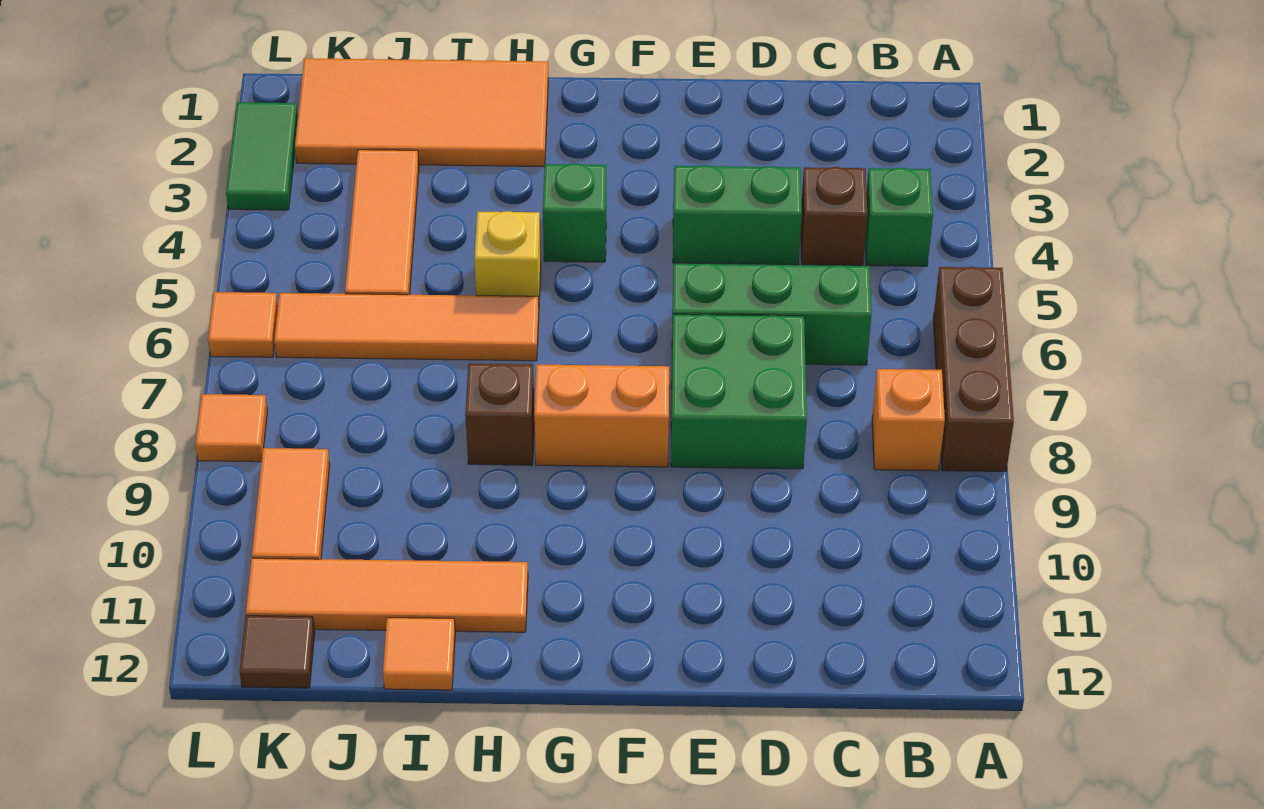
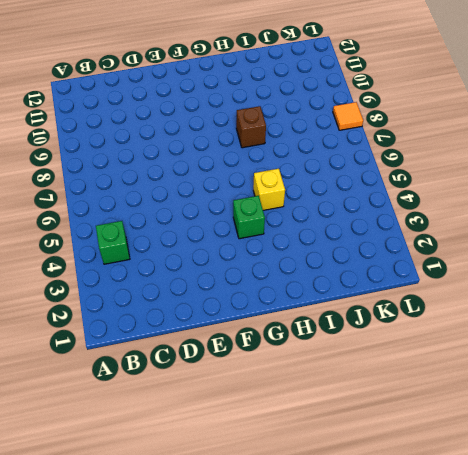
none -> brown brick A6:A8 level 1
none -> orange brick B8 level 1
none -> brown brick C4 level 1

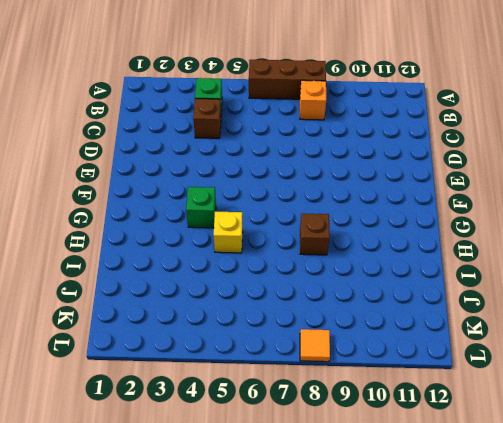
none -> green brick C6:E6 level 1
none -> green brick D4:E4 level 1
none -> green brick D7:E8 level 1

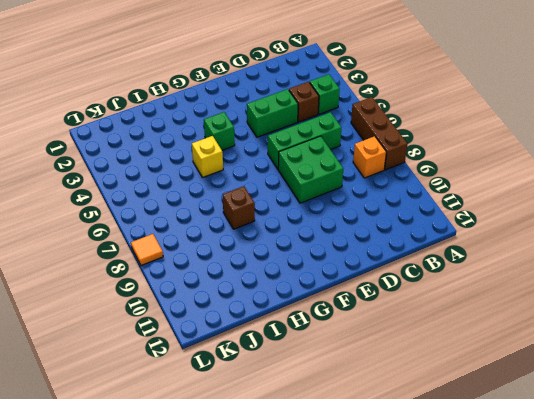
none -> orange brick F8:G8 level 1
none -> orange tile H1:K2 level 1
none -> orange tile H6:K6 level 1

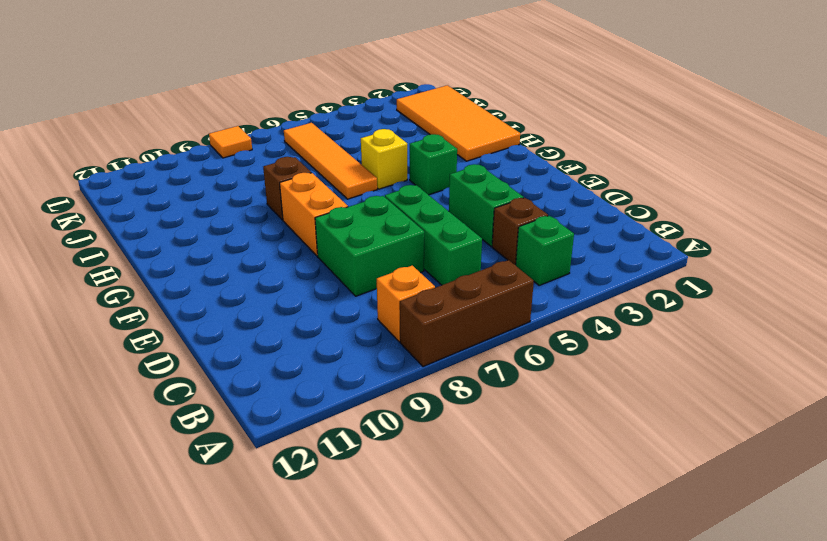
none -> orange tile H11:K11 level 1
none -> orange tile I12 level 1
none -> orange tile J3:J5 level 1

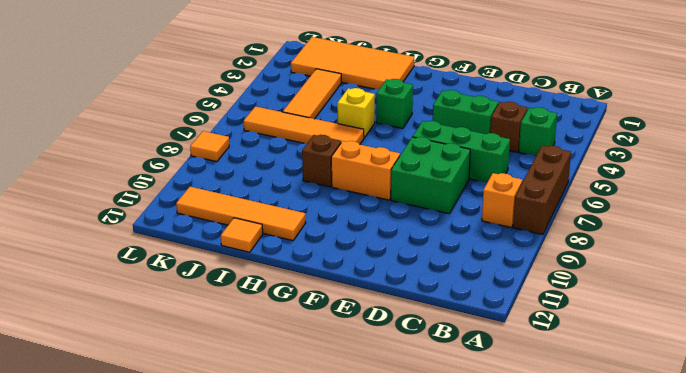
none -> orange tile K9:K10 level 1
none -> brown tile K12 level 1
none -> green tile L2:L3 level 1

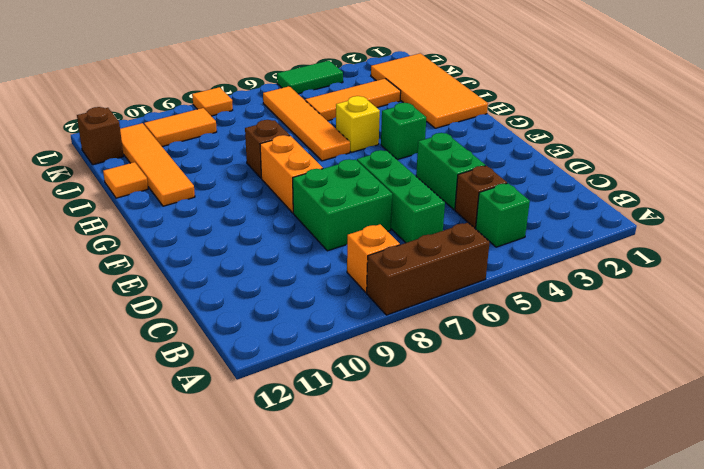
brown brick K12 level 1 -> brown tile K12 level 1
green tile L4:L5 level 1 -> green tile L2:L3 level 1
none -> orange tile L6 level 1

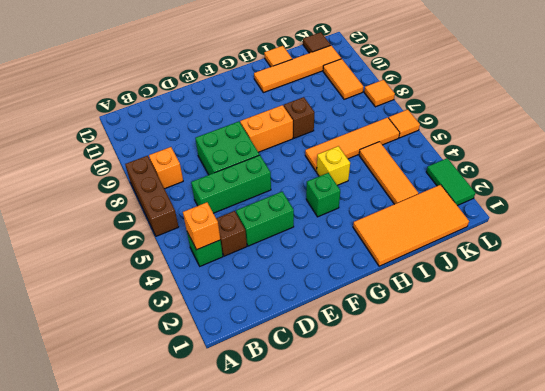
orange brick B4 level 2 -> none

